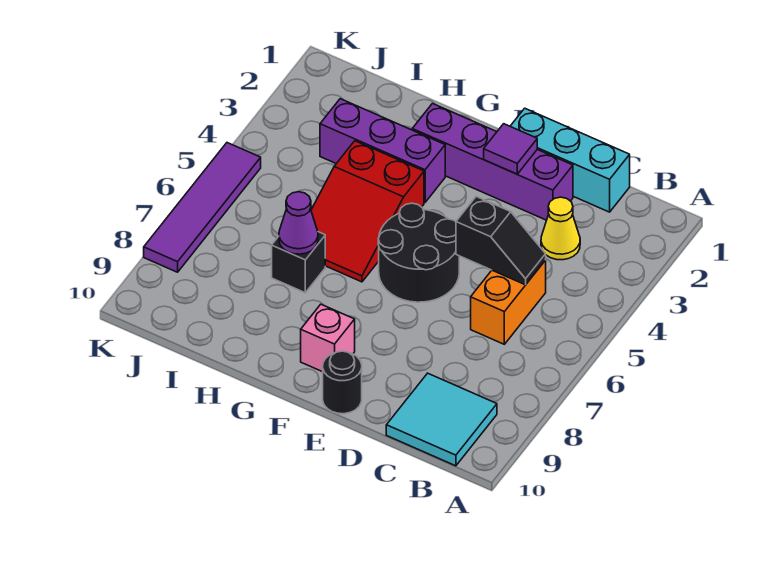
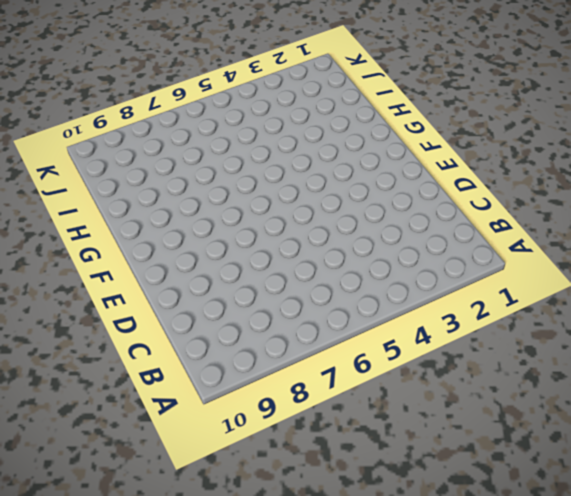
none -> cyan tile B9:C10 level 1
none -> cyan brick C1:E1 level 1
none -> yellow cone C3 level 1

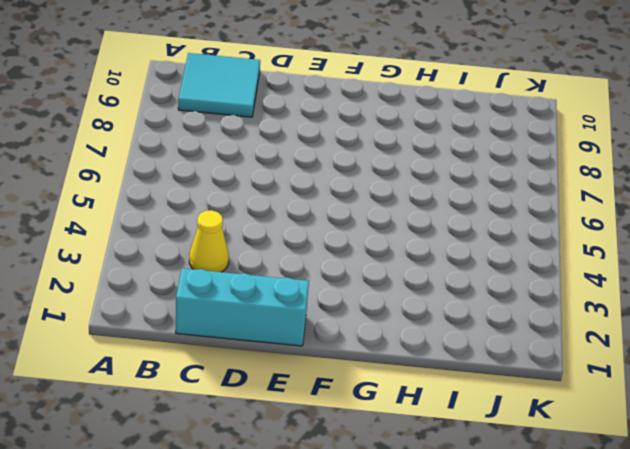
none -> orange brick C5:C6 level 1
none -> purple brick D2:G2 level 1
none -> black round brick E5:F6 level 1

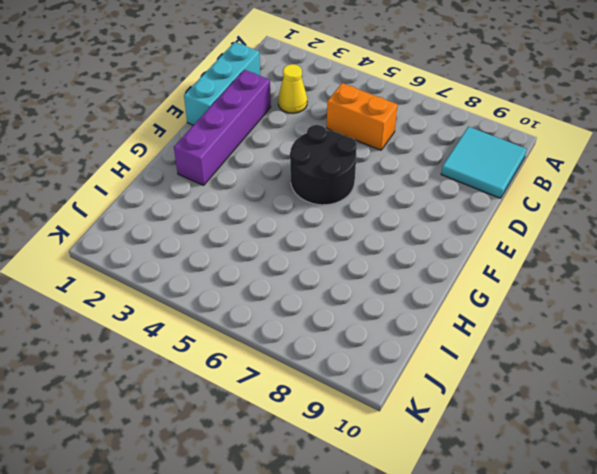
none -> black round brick E10 level 1
none -> pink brick F9 level 1
none -> purple brick G3:I3 level 1

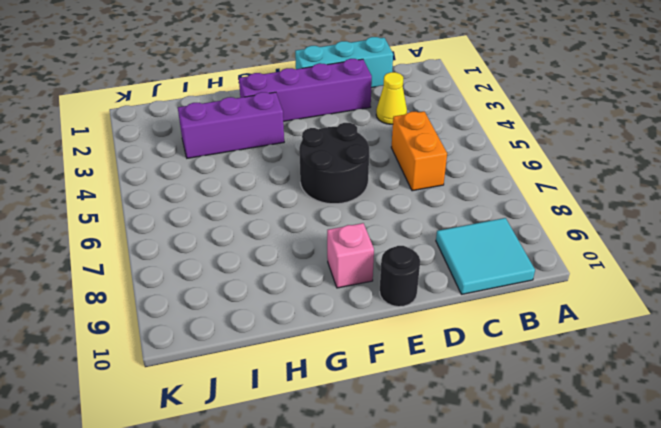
none -> red slope G4:H6 level 1 top 4
none -> black brick H7 level 1
none -> purple tile K5:K8 level 1

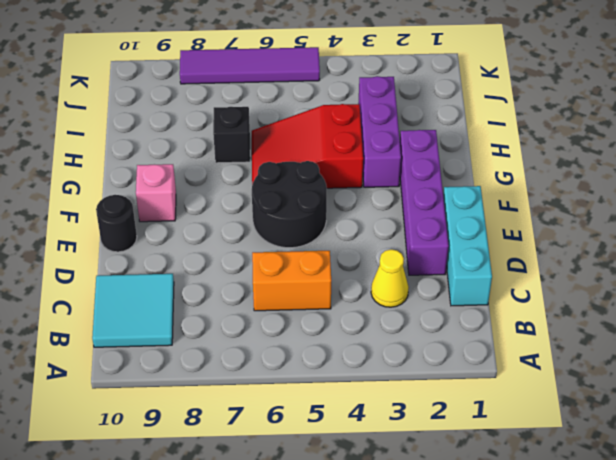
none -> black slope C5:D5 level 2 top D
none -> purple tile E2 level 2
none -> purple cone H7 level 2

